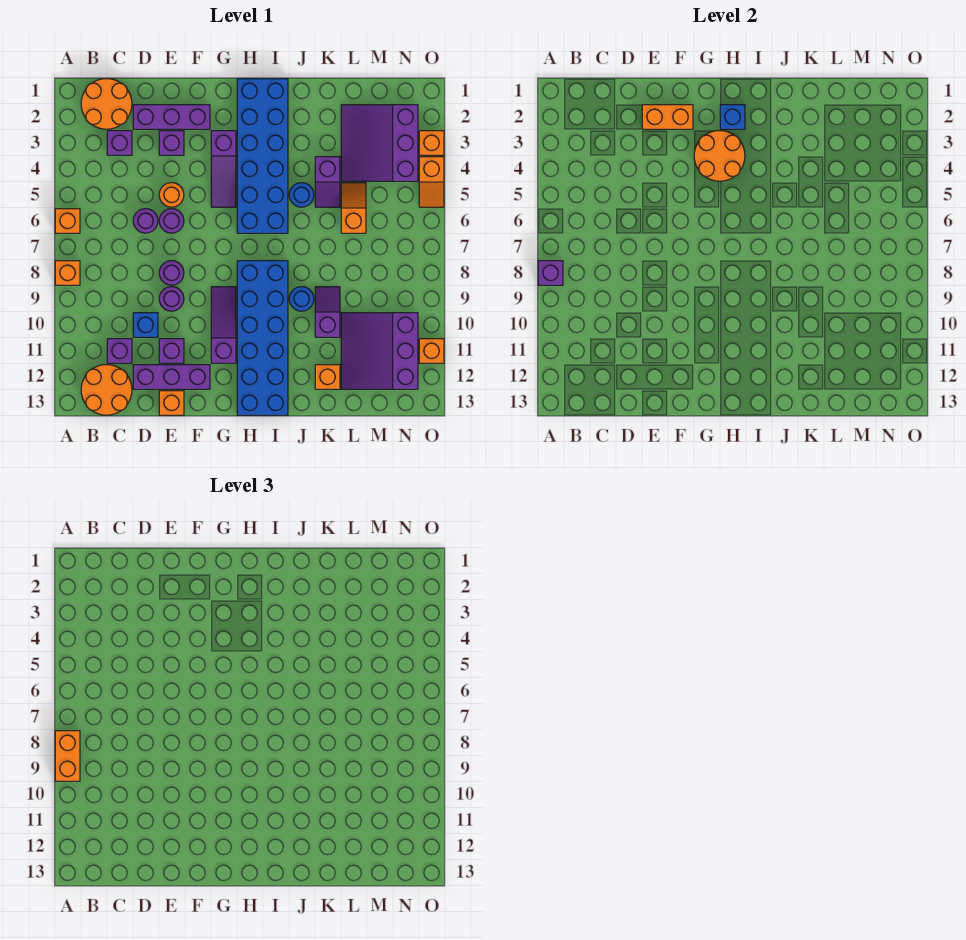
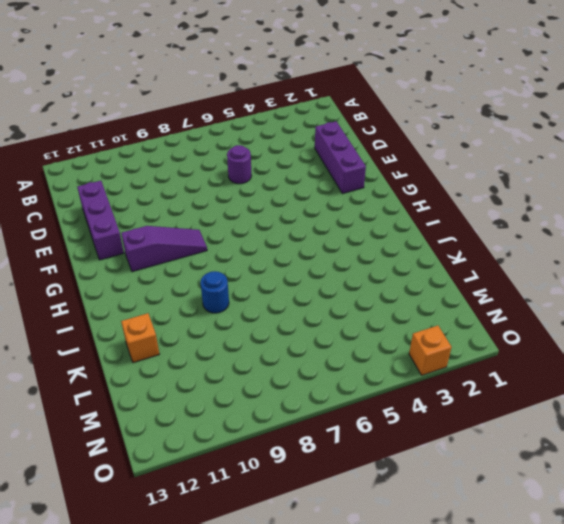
none -> orange brick A6 level 1
none -> orange brick A8 level 1
none -> orange round brick B1:C2 level 1
none -> orange round brick B12:C13 level 1

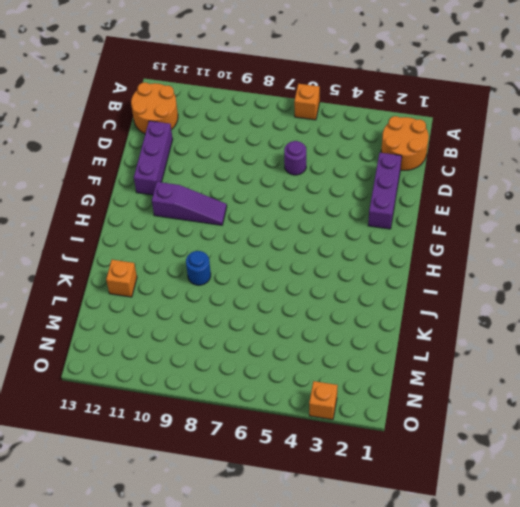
none -> orange brick A8 level 1
none -> purple brick C3 level 1
none -> purple brick C11 level 1
none -> blue brick D10 level 1

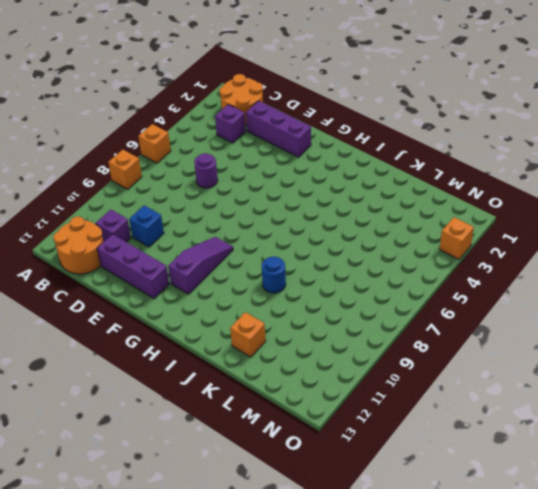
none -> purple brick E3 level 1
none -> orange round brick E5 level 1
none -> purple round brick E6 level 1
none -> purple round brick E8 level 1

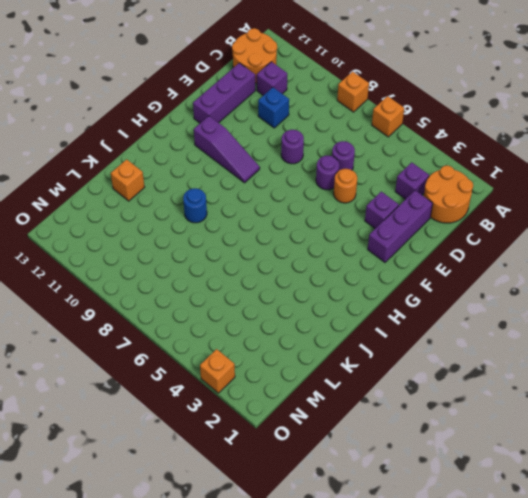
none -> purple round brick E9 level 1
none -> purple brick E11 level 1
none -> orange brick E13 level 1
none -> purple slope G3:G5 level 1 top 3

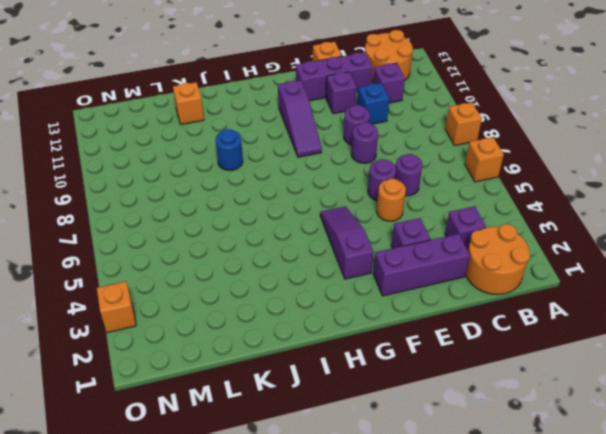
none -> blue brick H1:I6 level 1
none -> blue brick H8:I13 level 1
none -> blue round brick J5 level 1
none -> purple slope K4:K5 level 1 top 4

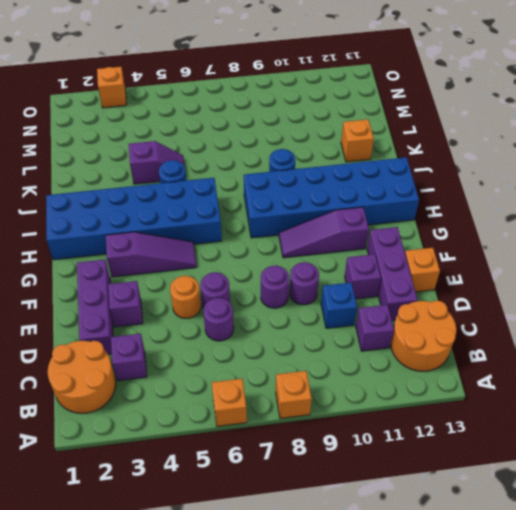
none -> purple slope K9:K10 level 1 top 10
none -> purple slope L2:N4 level 1 top N
none -> orange slope L5:L6 level 1 top 6
none -> purple slope L10:N12 level 1 top N

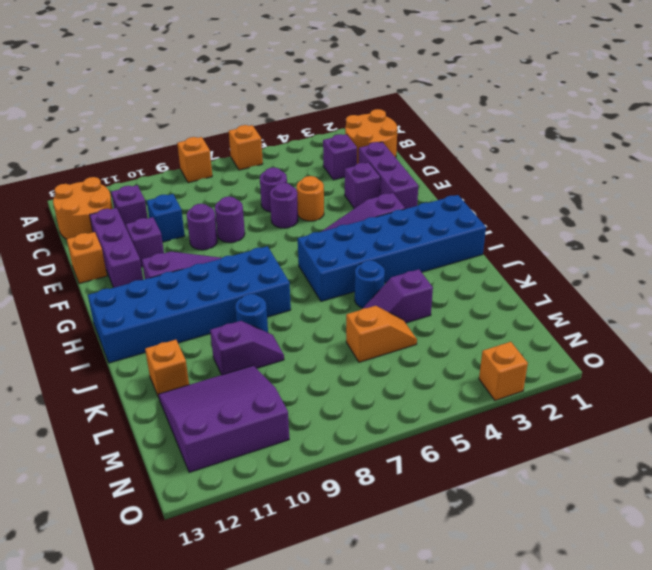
none -> purple slope L2:N4 level 1 top N
none -> orange slope O4:O5 level 1 top 4
none -> orange brick O11 level 1
none -> purple brick A8 level 2

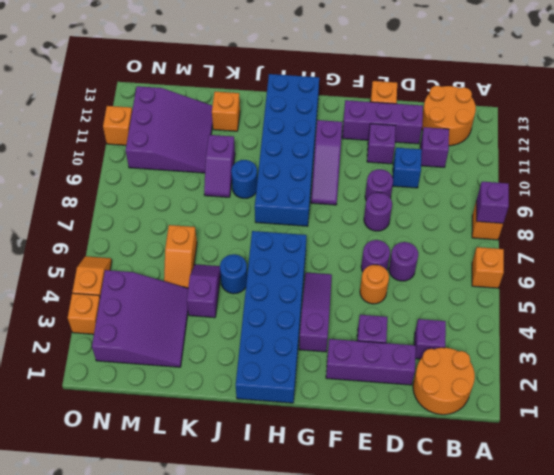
none -> orange brick E2:F2 level 2
none -> orange round brick G3:H4 level 2
none -> blue brick H2 level 2
none -> orange brick A8:A9 level 3

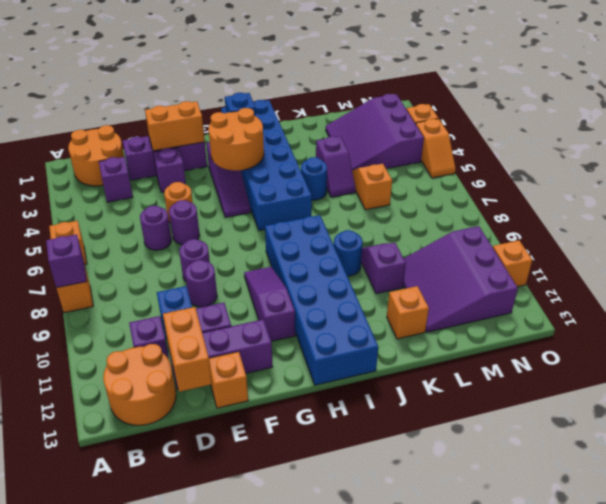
orange brick D12:D13 level 2 -> orange brick A8:A9 level 3

